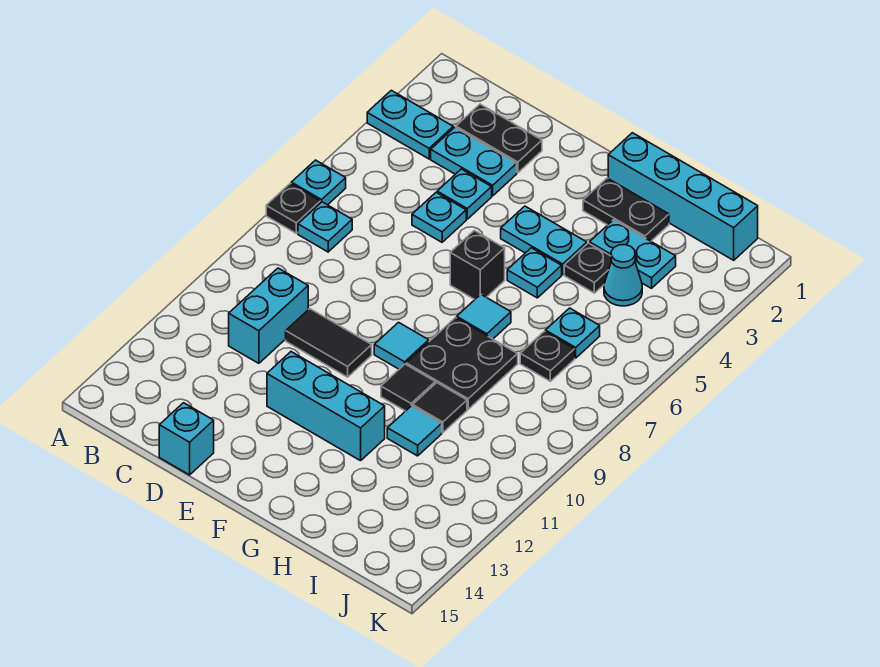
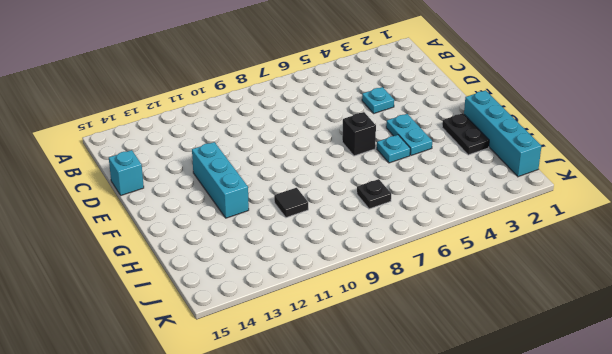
none -> cyan plate A3:B3 level 1
none -> cyan plate A6 level 1
none -> black plate A7 level 1

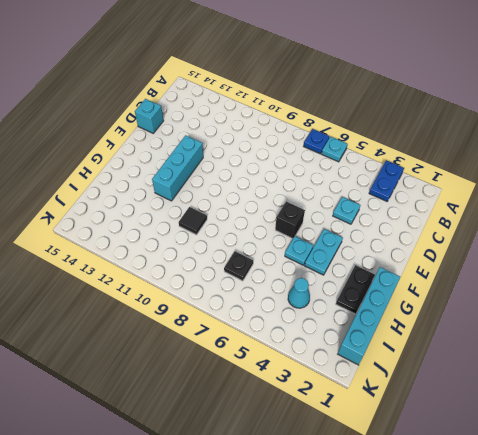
blue plate A3:B3 level 1 -> cyan plate A3:B3 level 1
blue plate A7 level 1 -> black plate A7 level 1
none -> cyan plate B7 level 1
none -> black plate C2:D2 level 1
none -> cyan plate C3:D3 level 1

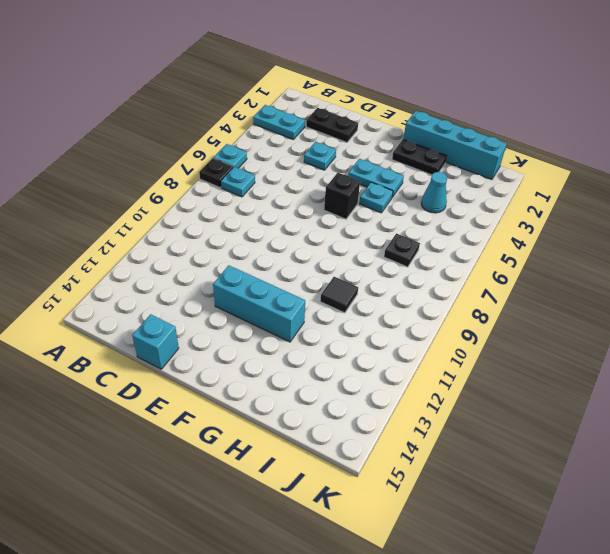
none -> cyan plate C3:D3 level 1
none -> cyan brick C10:C11 level 1
none -> cyan plate D5 level 1

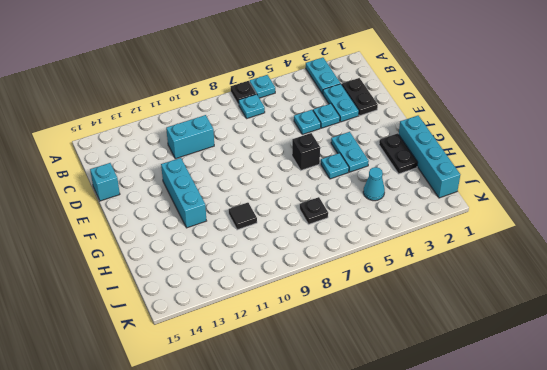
none -> black tile D10:E10 level 1
none -> cyan tile F9 level 1
none -> cyan tile G7 level 1

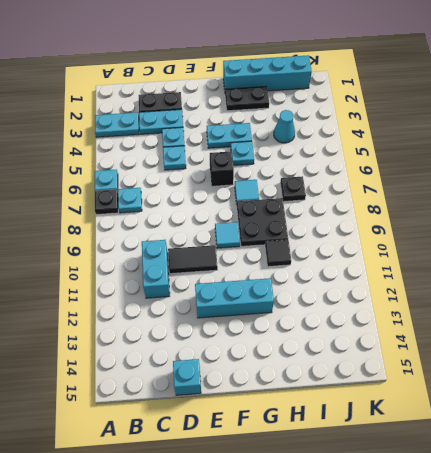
none -> black tile G10 level 1
none -> cyan plate H3:I3 level 1
none -> black plate H4 level 1

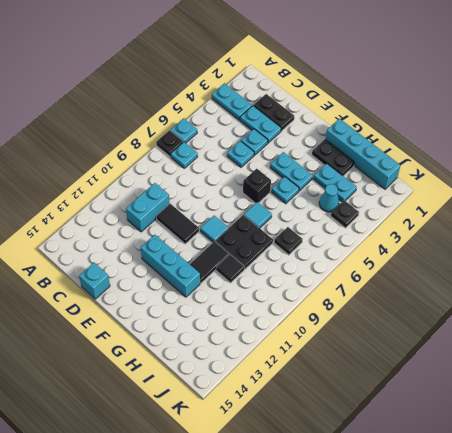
black tile G10:G11 level 1 -> black tile G10 level 1
black plate J4 level 1 -> black plate H4 level 1
none -> cyan tile H11 level 1
none -> cyan plate I6 level 1

